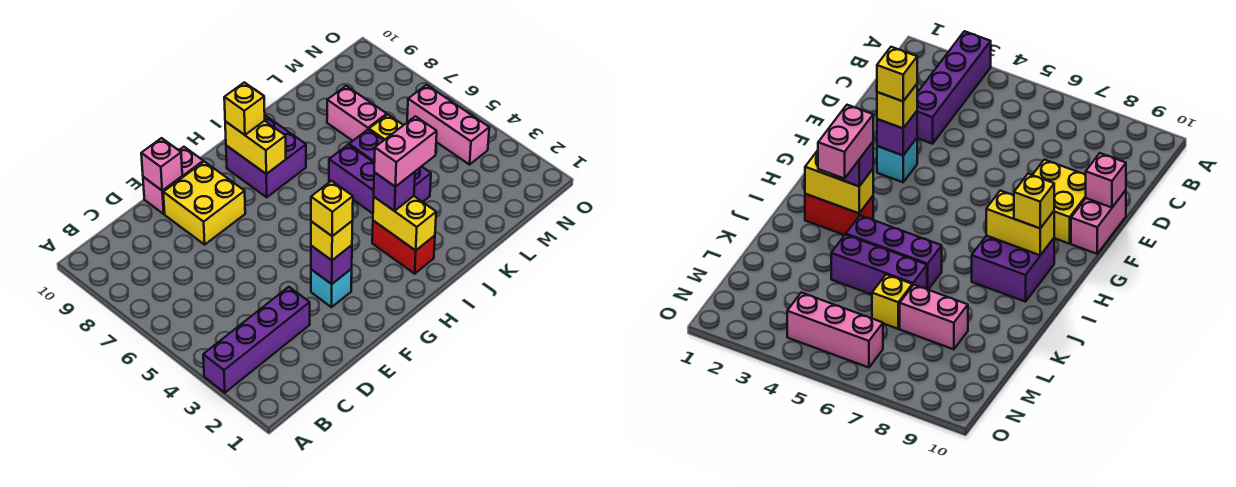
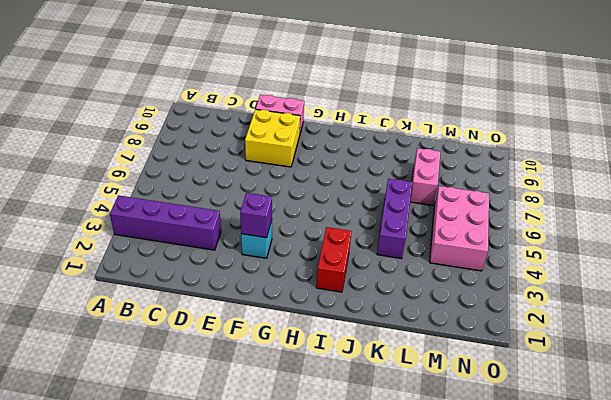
pink brick M4:N6 level 1 -> pink brick N4:N6 level 1
none -> purple brick H8:I9 level 1
none -> purple brick J4:J6 level 1
none -> yellow brick L6 level 1

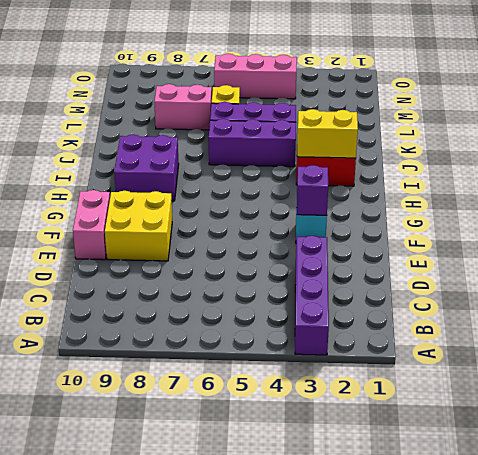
none -> pink brick E10 level 2
none -> yellow brick H8:H9 level 2
none -> yellow brick F3 level 3

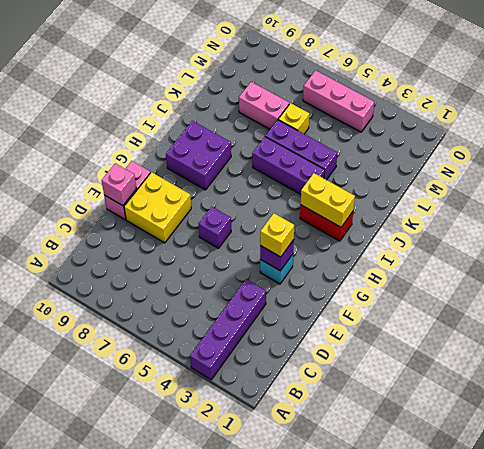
purple brick F6 level 1 -> purple brick I3 level 3
none -> yellow brick H8:H9 level 2
none -> yellow brick H9 level 3
none -> yellow brick F3 level 4

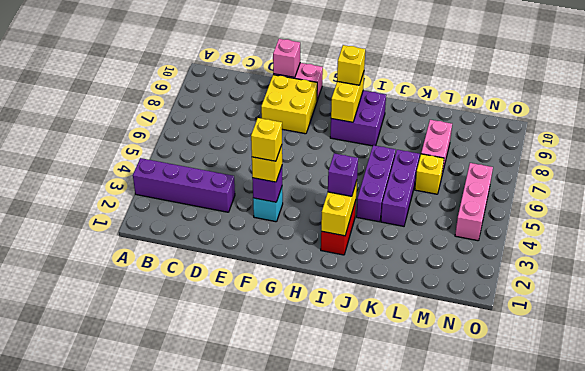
none -> pink brick I3:J3 level 4

